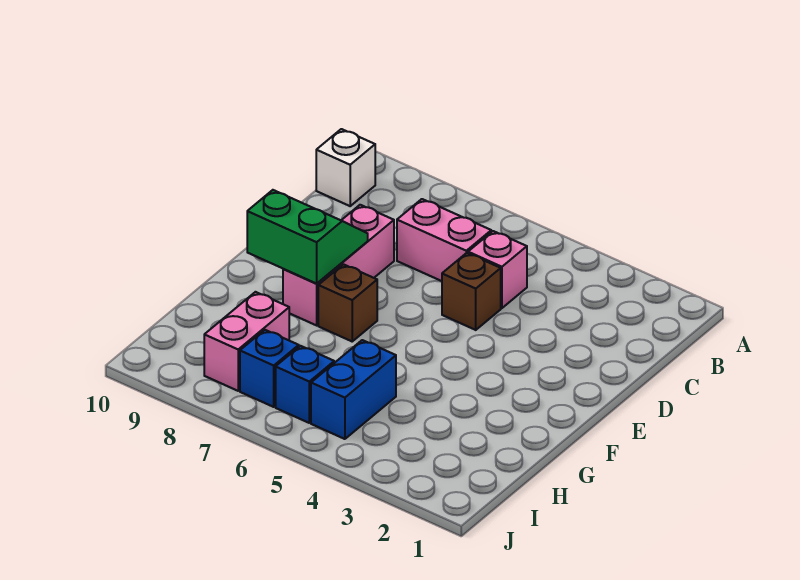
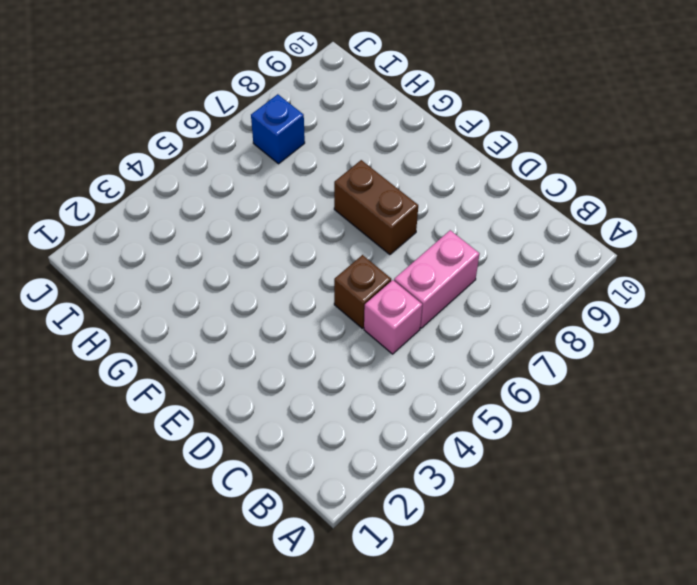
brown brick E7:F7 level 1 -> brown brick F7 level 1
none -> white brick B10 level 1
none -> pink brick D8:F8 level 1

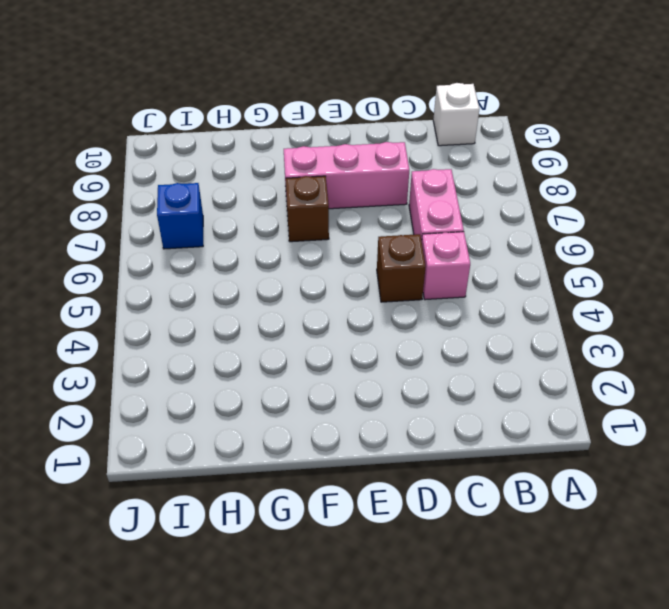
none -> blue brick H5:I5 level 1
none -> pink brick H8:I8 level 1

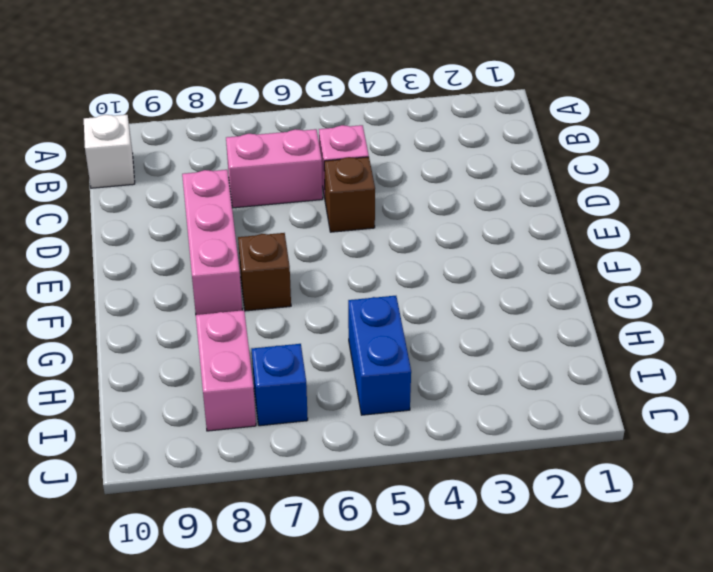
none -> blue brick I6 level 1
none -> green slope E8:F9 level 2 top F

